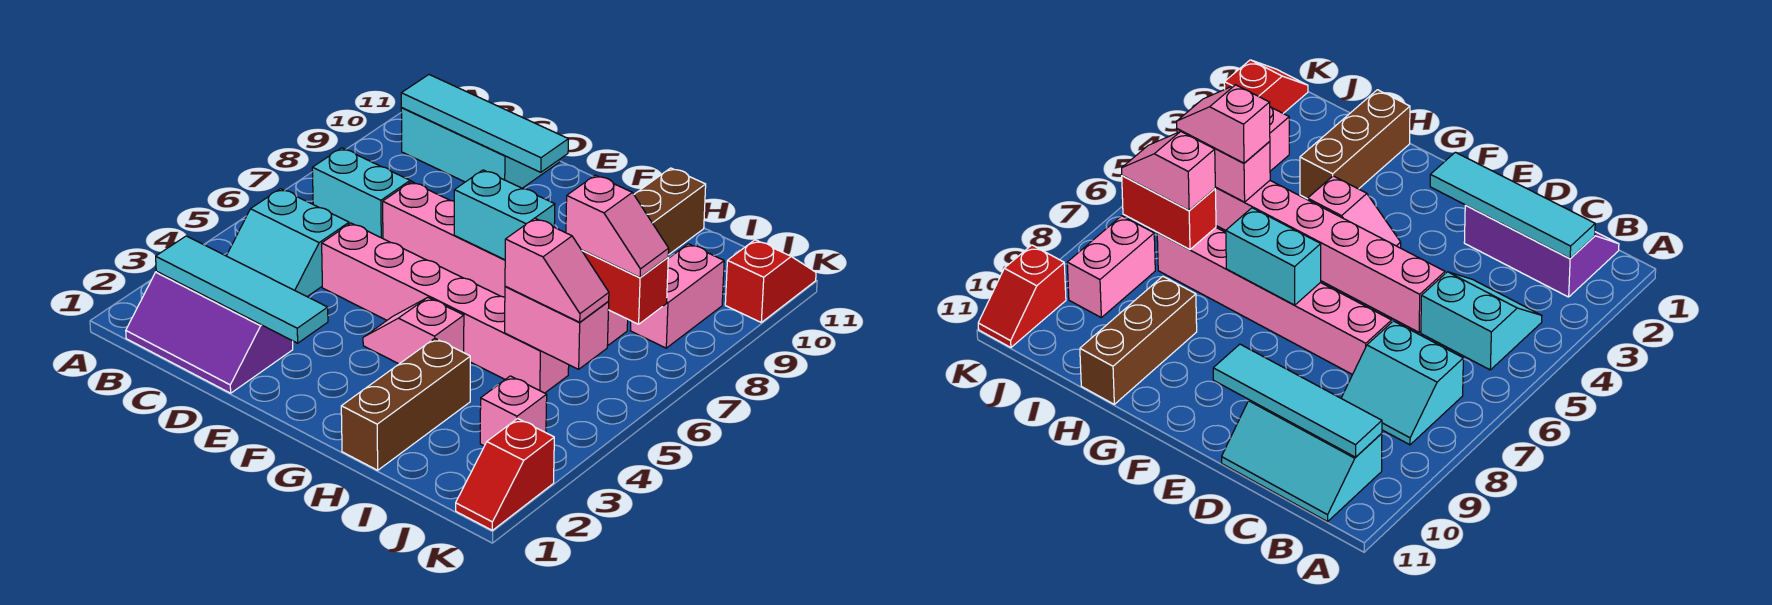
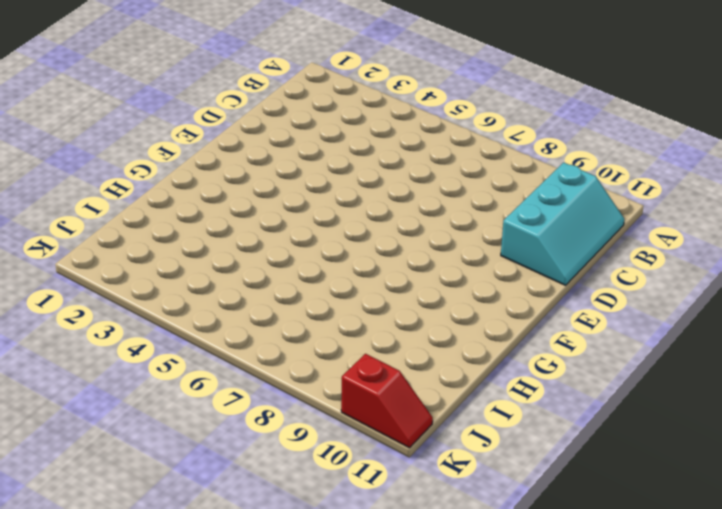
none -> purple slope B1:D2 level 1 top 2
none -> cyan slope B4:C5 level 1 top 5
none -> cyan slope B7:C8 level 1 top 7

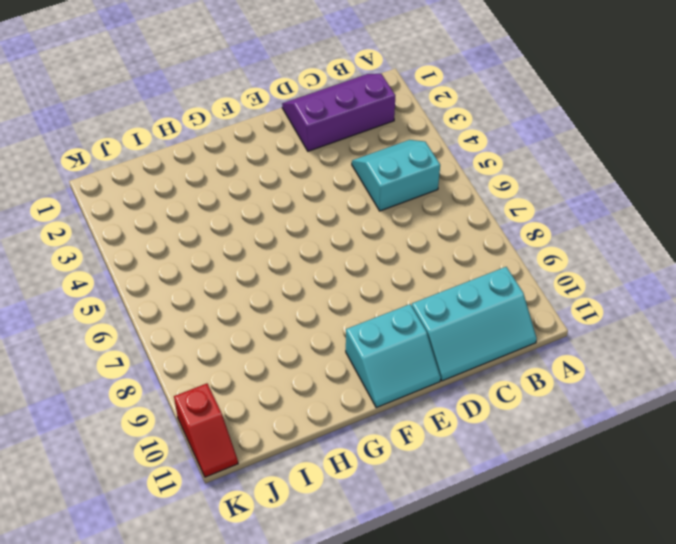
cyan slope E10:F11 level 1 top 10 -> cyan slope B7:C8 level 1 top 7
none -> pink brick D5:I5 level 1
none -> pink brick D7:I7 level 1
none -> pink slope F4:G4 level 1 top G

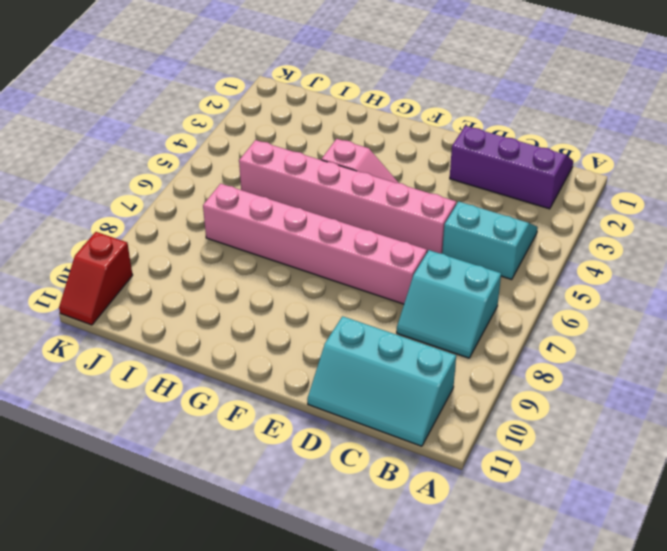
none -> brown brick H1:H3 level 1
none -> brown brick H9:H11 level 1
none -> pink brick J3 level 1

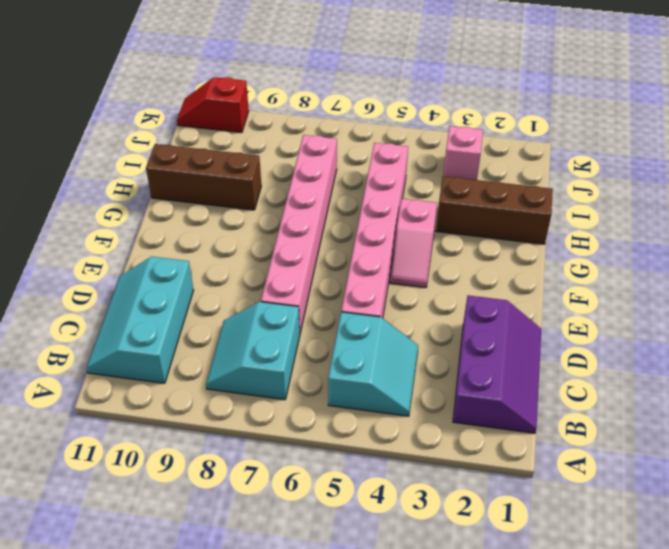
none -> pink brick J8:J9 level 1
none -> red slope K1:K2 level 1 top 2
none -> cyan tile B2:E2 level 2

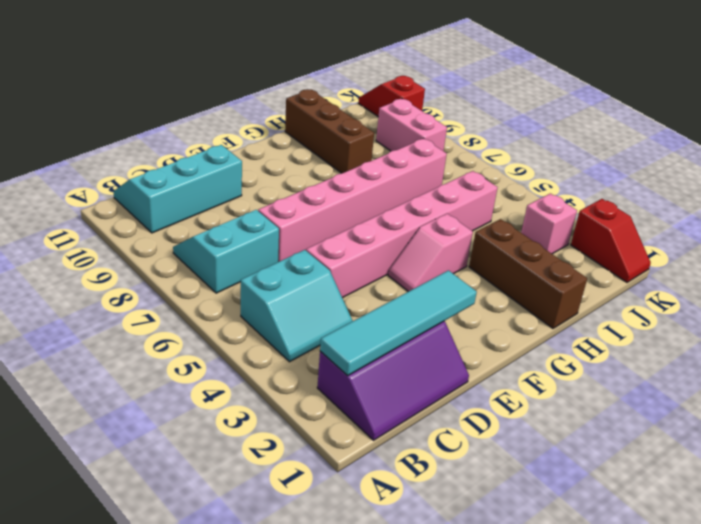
none -> cyan tile B10:E10 level 2
none -> cyan brick F7:G7 level 2
none -> pink brick I5:J5 level 2

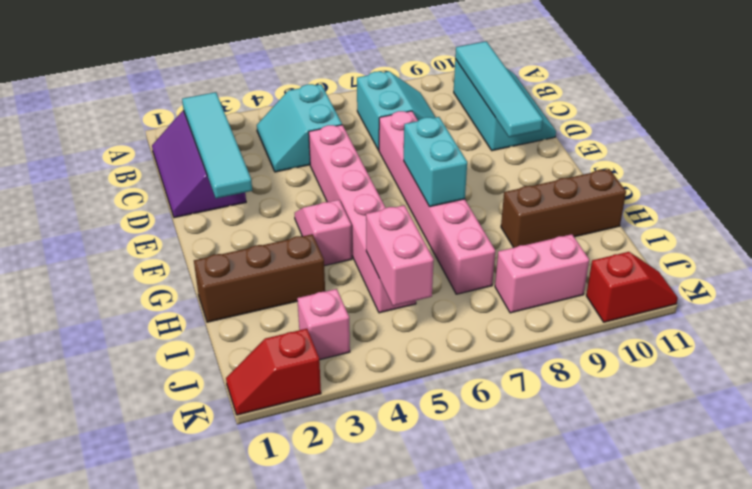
none -> red brick I7:J7 level 2
none -> pink slope I5:J5 level 3 top I
none -> pink slope I7:J7 level 3 top I

